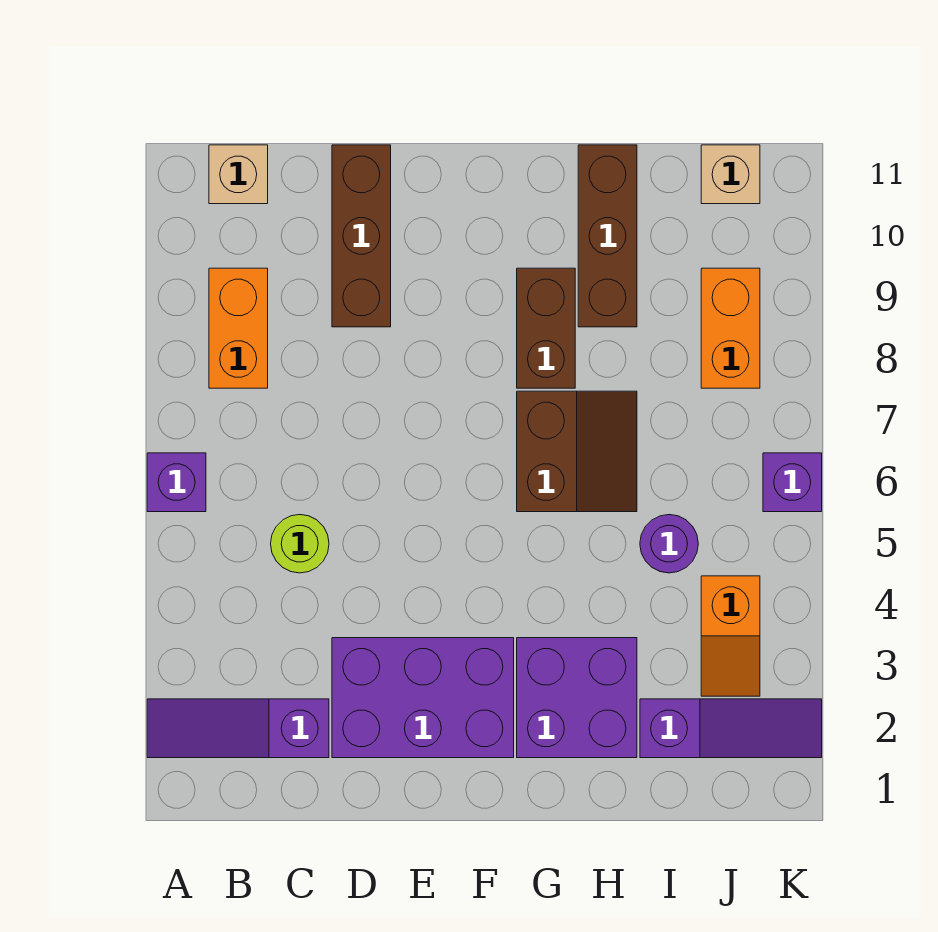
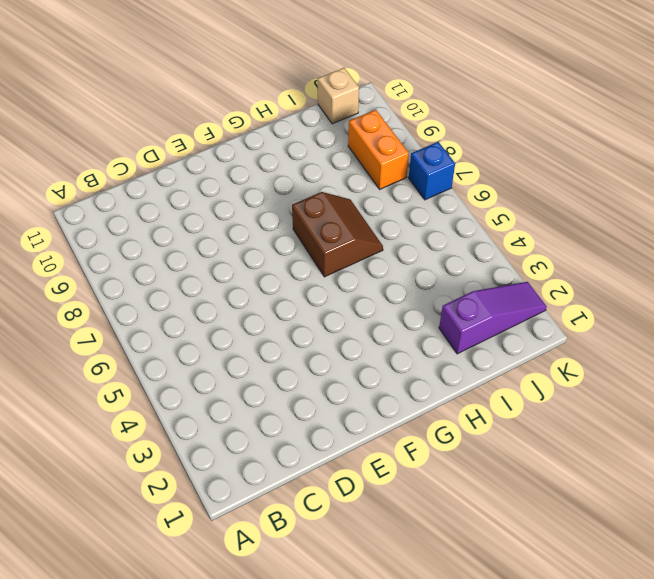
blue brick K7 level 1 -> none
none -> purple slope A2:C2 level 1 top C
none -> purple brick A6 level 1
none -> orange brick B8:B9 level 1

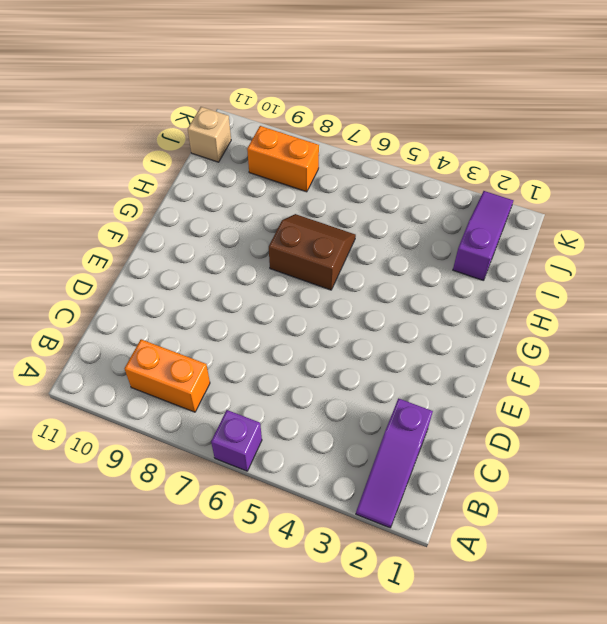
none -> tan brick B11 level 1
none -> lime round brick C5 level 1
none -> purple brick D2:F3 level 1

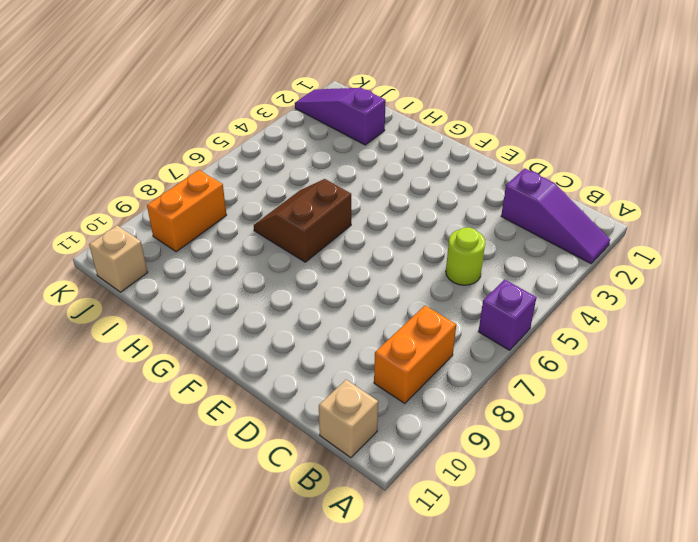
none -> purple brick D2:F3 level 1
none -> brown brick D9:D11 level 1
none -> purple brick G2:H3 level 1

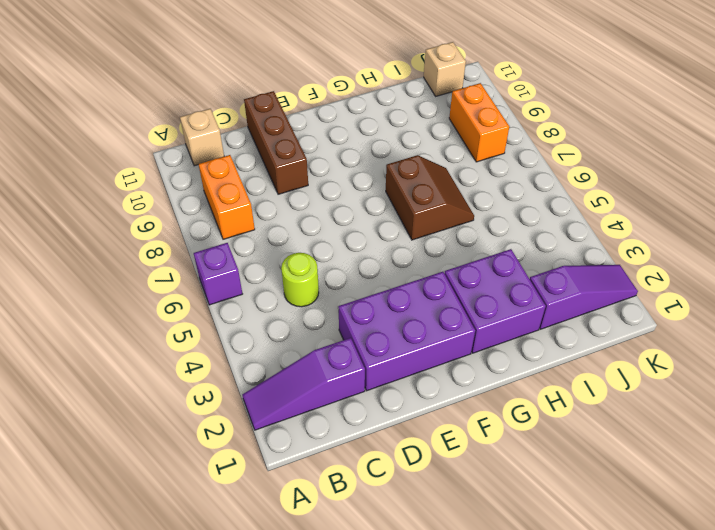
none -> brown brick G8:G9 level 1
none -> brown brick H9:H11 level 1
none -> purple round brick I5 level 1

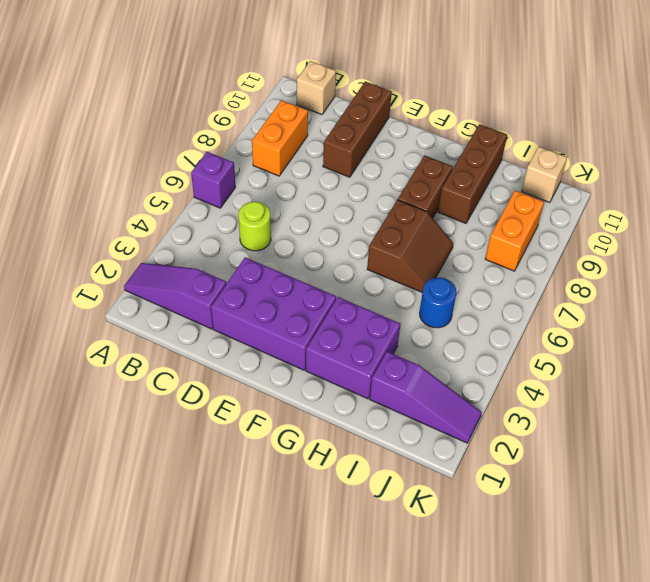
blue round brick I5 level 1 -> purple round brick I5 level 1
none -> orange slope J3:J4 level 1 top 4
none -> purple brick K6 level 1

